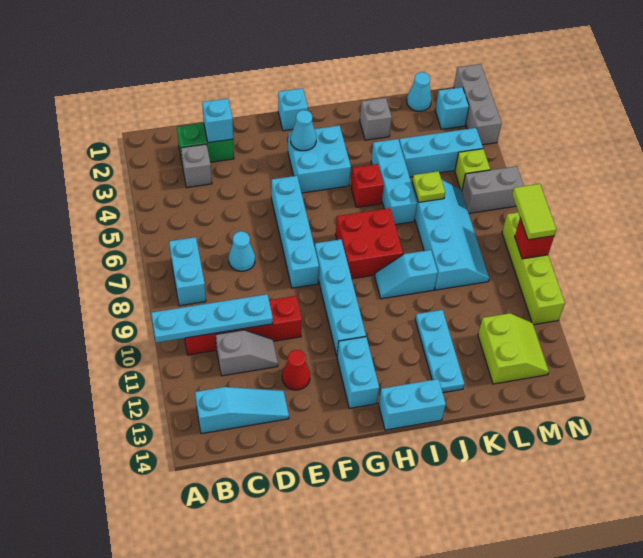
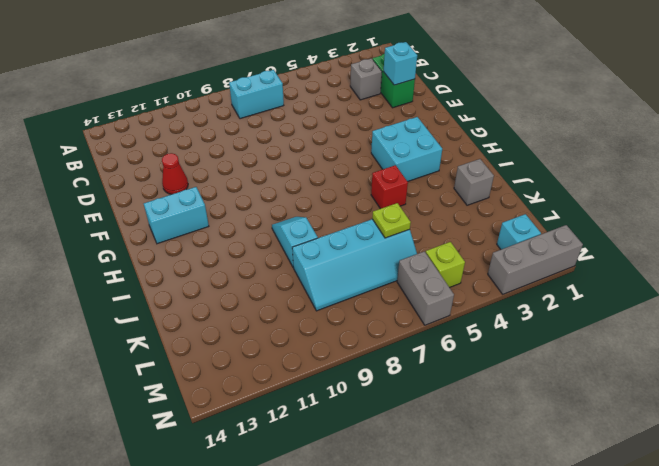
none -> red brick B10:E10 level 1
none -> cyan slope B13:D13 level 1 top B
none -> grey slope C11:D11 level 1 top C
none -> cyan cone D7 level 1

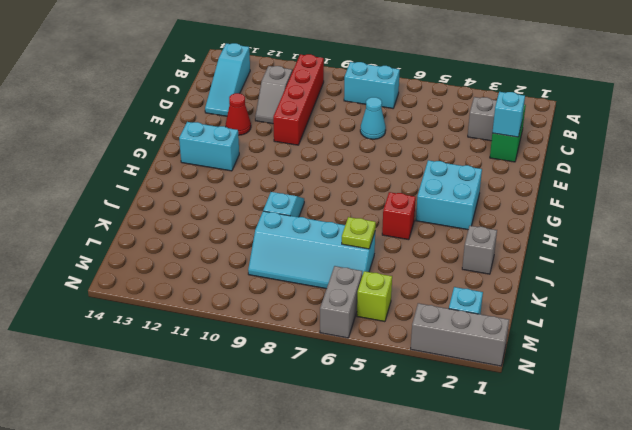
none -> cyan brick F5:F8 level 1
none -> cyan brick G1 level 1
none -> cyan brick G8:G11 level 1
none -> red brick H7:I8 level 1

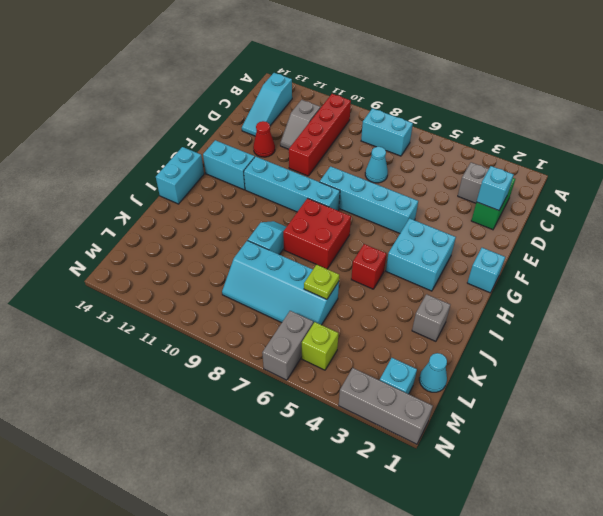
none -> cyan brick J4:J6 level 1
none -> cyan plate J11:J13 level 1
none -> cyan brick K4:M4 level 1
none -> lime slope L12:M13 level 1 top L

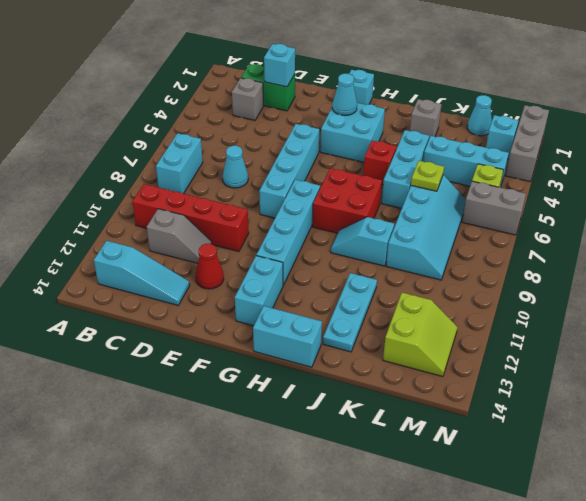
none -> lime brick N8:N11 level 1
none -> cyan plate A10:D10 level 2
none -> red brick N9 level 2
none -> lime tile N8:N9 level 3

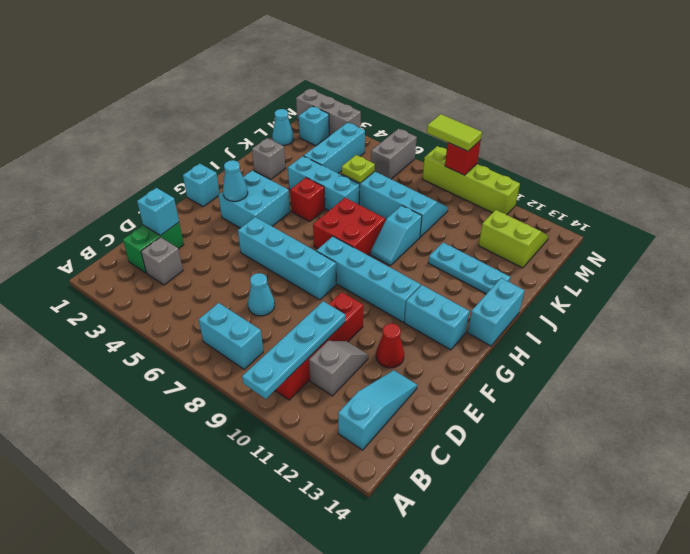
none -> lime brick M5 level 1

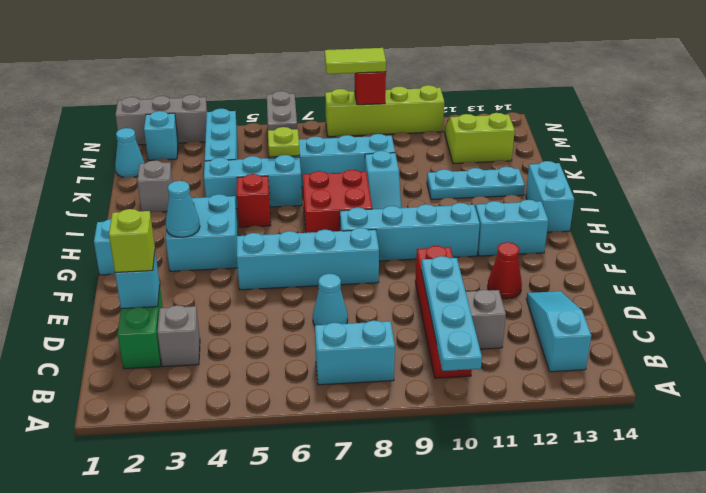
lime brick D2 level 3 -> lime brick M5 level 1

